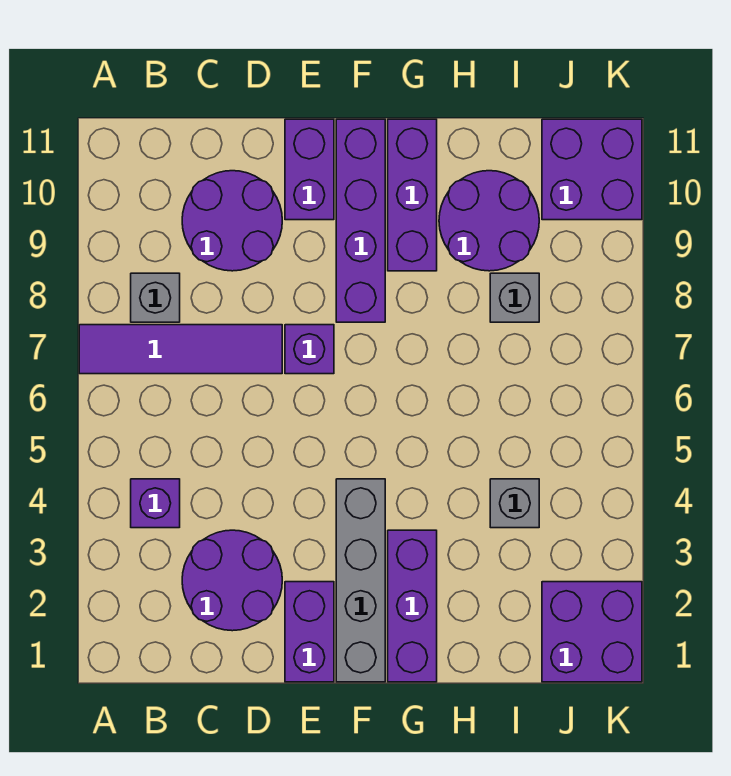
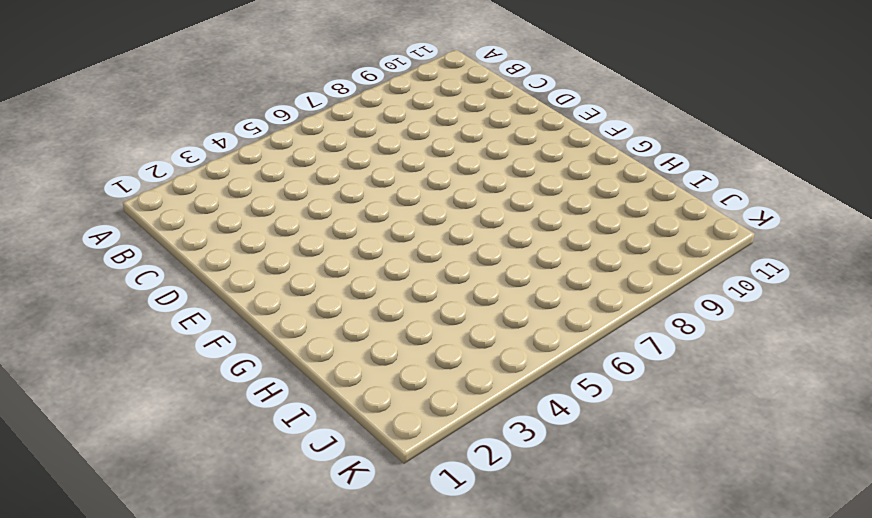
none -> purple tile A7:D7 level 1
none -> purple brick B4 level 1
none -> grey brick B8 level 1

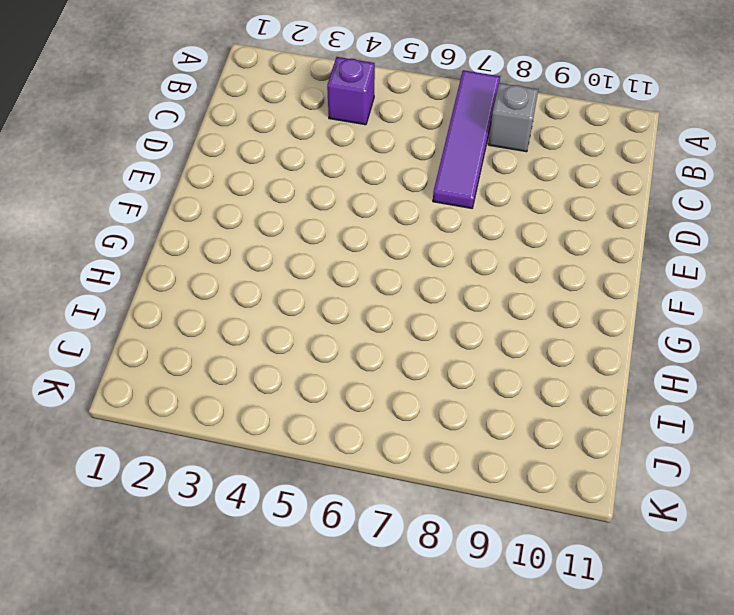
none -> purple round brick C2:D3 level 1
none -> purple round brick C9:D10 level 1
none -> purple brick E1:E2 level 1

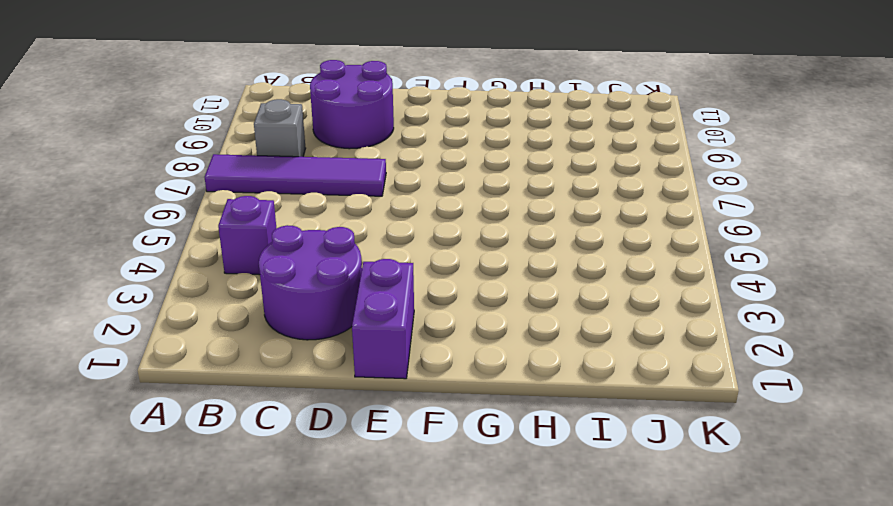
none -> purple brick E7 level 1
none -> purple brick E10:E11 level 1
none -> grey brick F1:F4 level 1

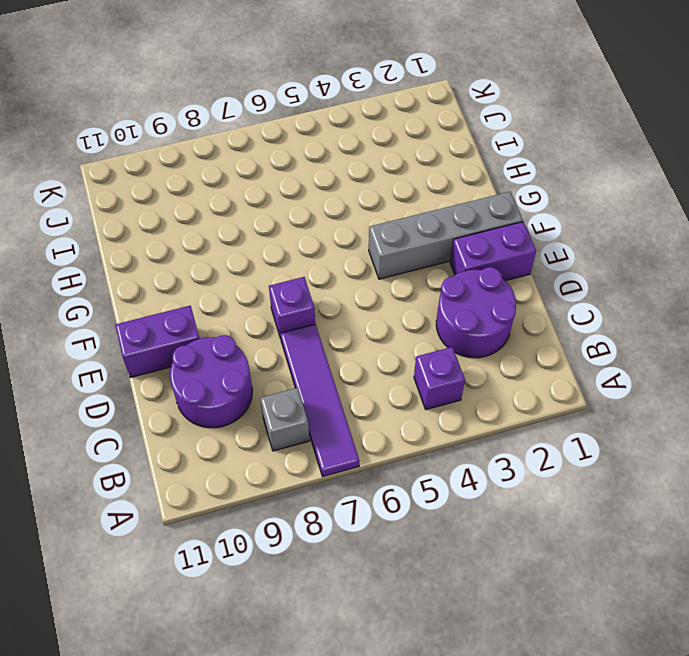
none -> purple brick F8:F11 level 1
none -> purple brick G1:G3 level 1
none -> purple brick G9:G11 level 1

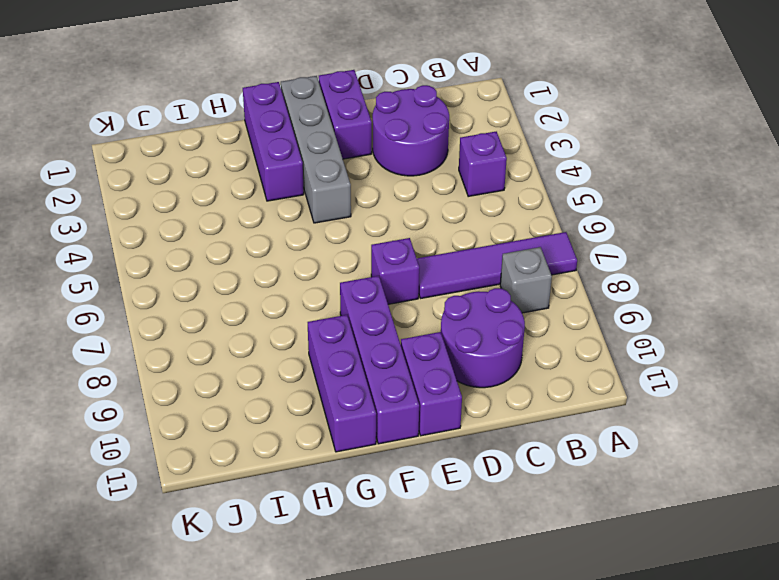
none -> purple round brick H9:I10 level 1
none -> grey brick I4 level 1
none -> grey brick I8 level 1

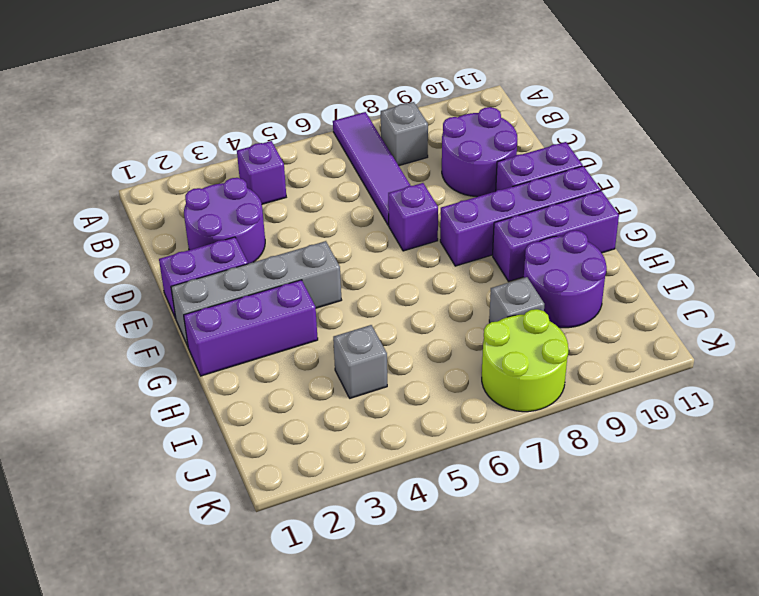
lime round brick J7:K8 level 1 -> none
none -> purple brick J1:K2 level 1
none -> purple brick J10:K11 level 1

